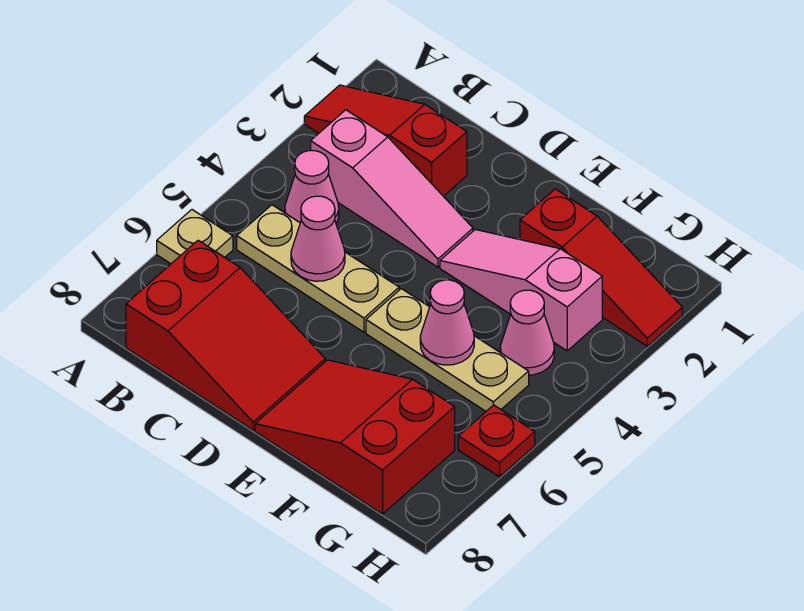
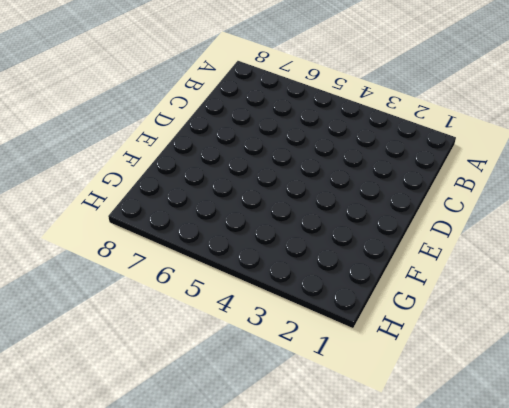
none -> red slope A2:C2 level 1 top C
none -> tan plate A6 level 1
none -> pink slope B3:D3 level 1 top B

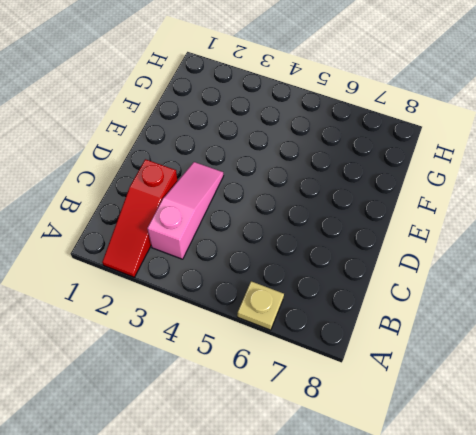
none -> pink cone B4 level 1
none -> tan plate B5:D5 level 1
none -> red slope B7:D8 level 1 top B

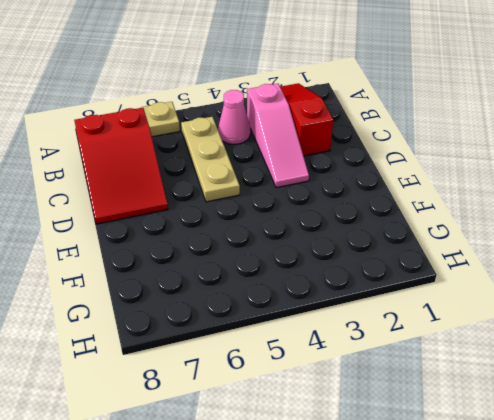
none -> pink slope E3:G3 level 1 top G
none -> tan plate E5:G5 level 1
none -> red slope E7:G8 level 1 top G

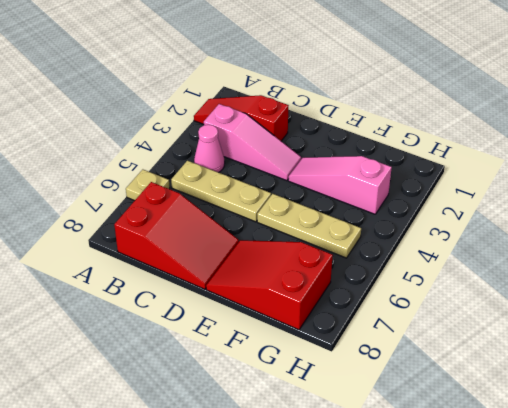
none -> red slope F2:H2 level 1 top F
none -> pink cone G4 level 1
none -> red plate H6 level 1

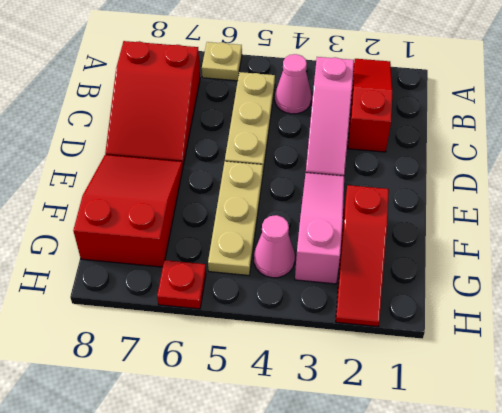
none -> pink cone C5 level 2
none -> pink cone F5 level 2

